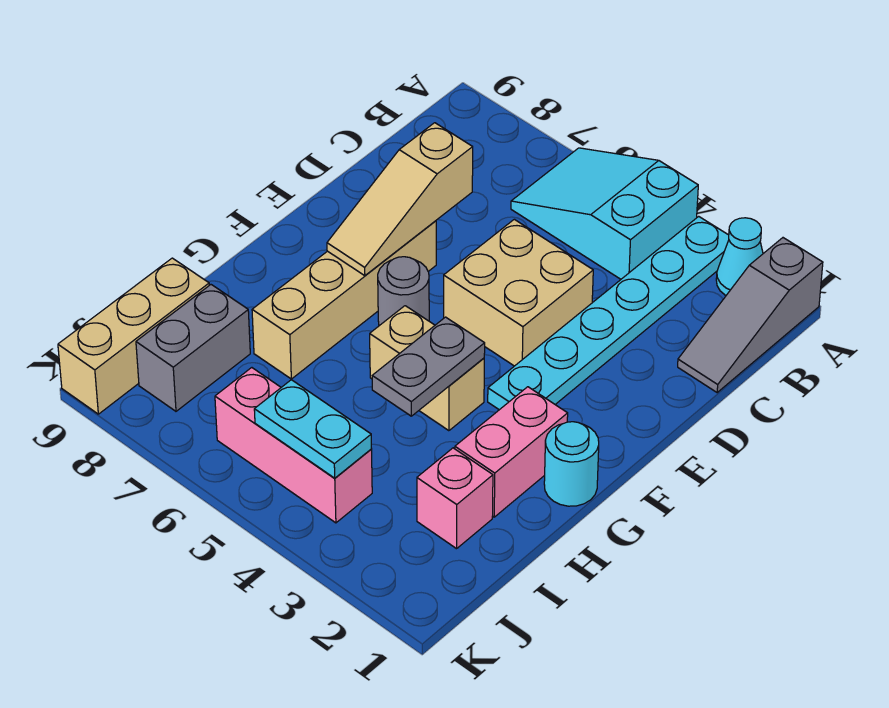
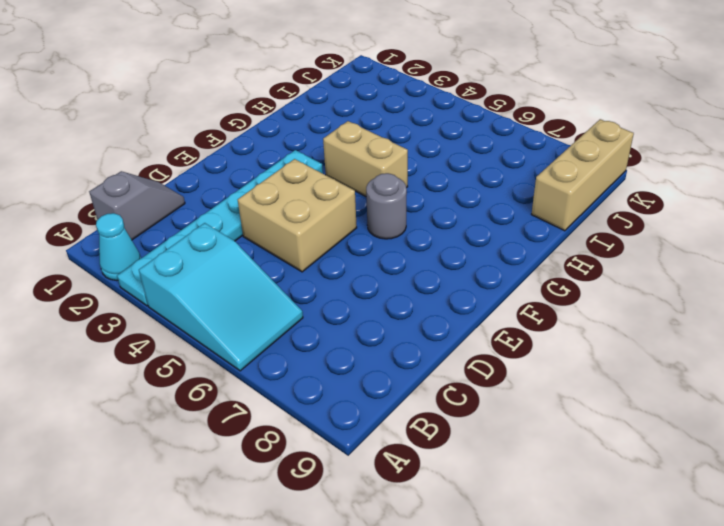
grey slope B1:C1 level 1 top B -> grey slope A1:C1 level 1 top A
none -> tan brick E7:H7 level 1
none -> cyan round brick G1 level 1
none -> pink brick G2:H2 level 1

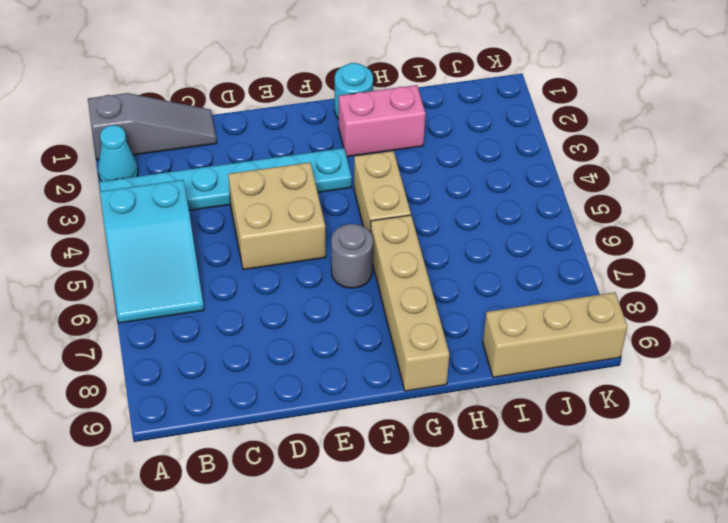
tan brick G6:G9 level 1 -> tan brick E7:H7 level 1
none -> pink brick I2 level 1
none -> grey brick I8:J8 level 1
none -> pink brick J4:J6 level 1

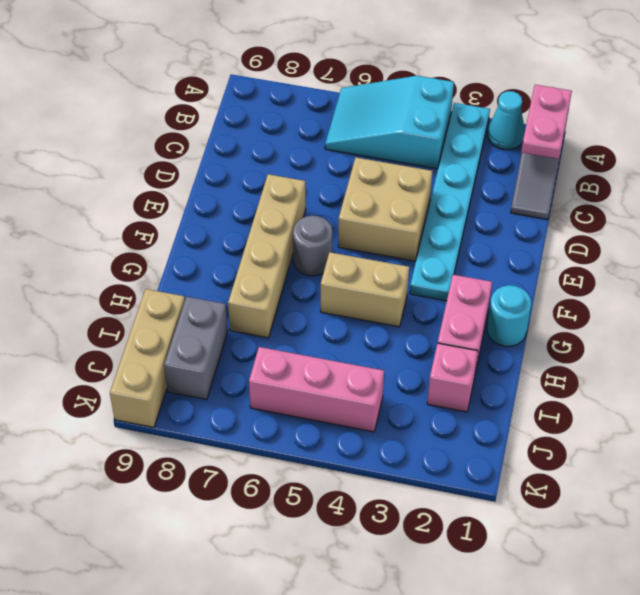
pink plate A1:B1 level 2 -> none
none -> tan slope D7:F7 level 2 top D
none -> grey plate G4:H4 level 2
none -> cyan plate J4:J5 level 2

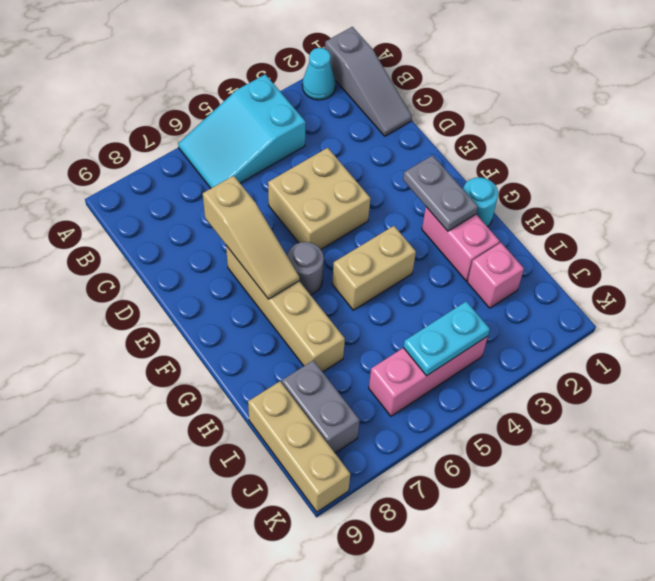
grey plate F2:G2 level 2 -> grey plate G4:H4 level 2
none -> cyan plate A3:F3 level 1

